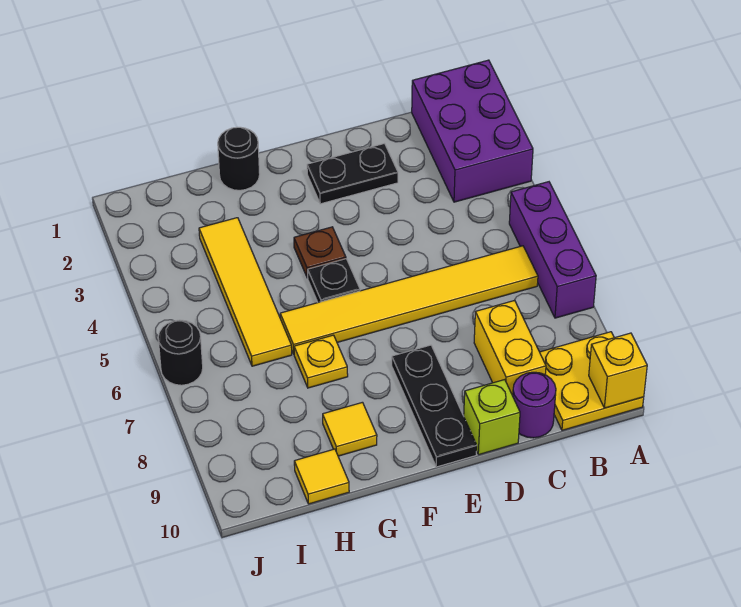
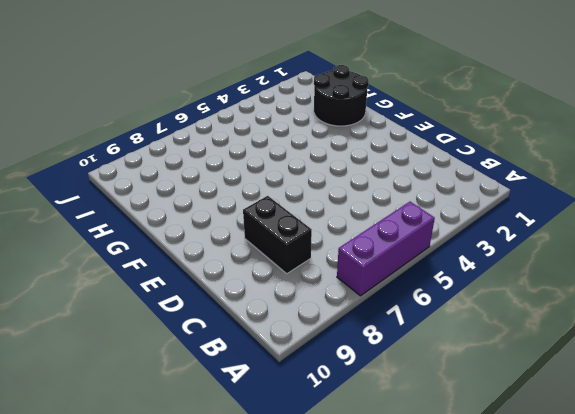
black brick C8:D8 level 1 -> yellow brick C8:C9 level 1
black round brick G1:H2 level 1 -> black round brick G1 level 1
none -> purple brick A1:B3 level 1
none -> yellow plate A9:B10 level 1
none -> yellow tile B6:G6 level 1

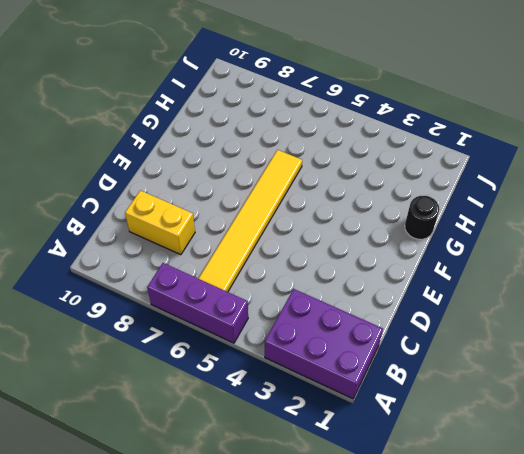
none -> yellow plate A9:B10 level 1
none -> purple round brick C10 level 1
none -> black plate D2:E2 level 1

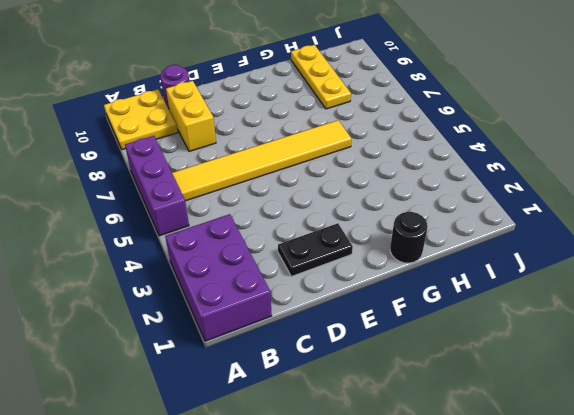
yellow plate H8:H10 level 1 -> yellow tile H10 level 1
none -> lime brick D10 level 1
none -> black plate E8:E10 level 1
none -> brown plate F4 level 1

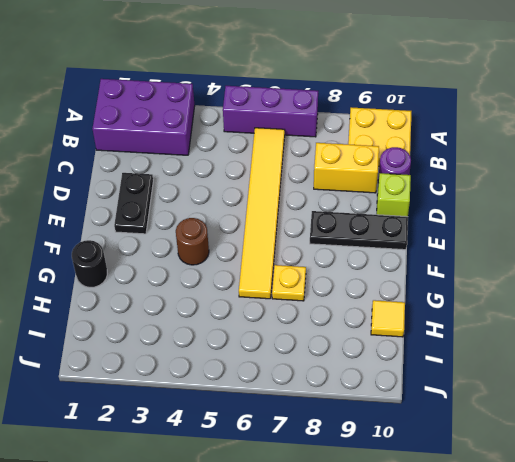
brown round brick F4 level 1 -> brown plate F4 level 1
none -> black plate F5 level 1
none -> yellow tile G9 level 1
none -> yellow tile H3:H6 level 1

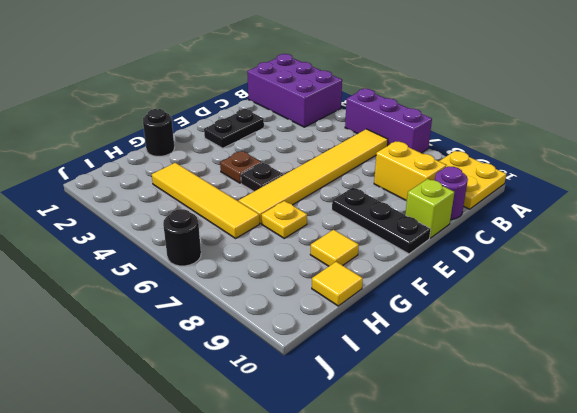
none -> yellow brick A10 level 2

